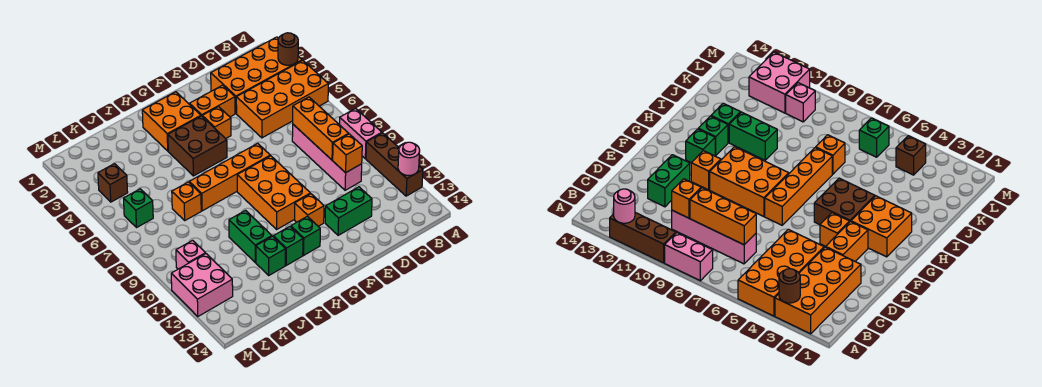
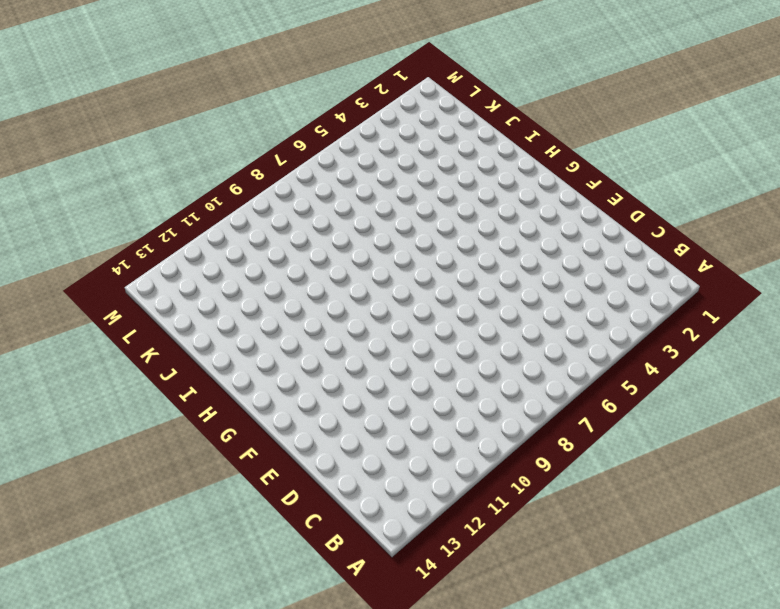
none -> orange brick A2:D3 level 1
none -> orange brick A4:D5 level 1
none -> pink brick A8:A9 level 1

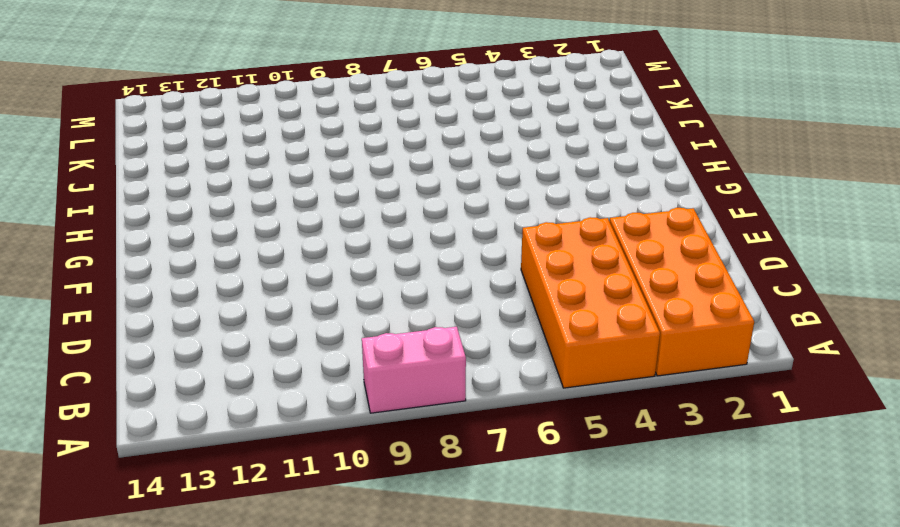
none -> brown brick A10:A12 level 1
none -> pink brick C7:C10 level 1
none -> green brick D12:E12 level 1

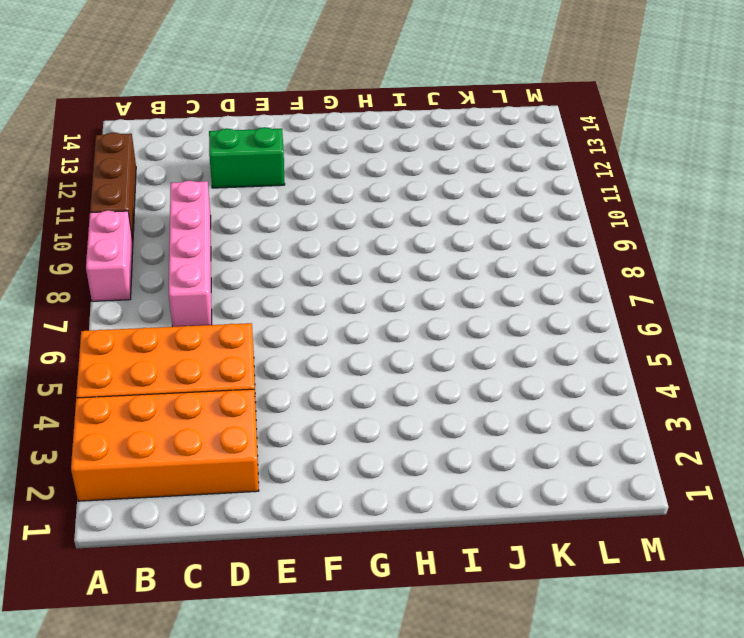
none -> orange brick E3:F3 level 1
none -> orange brick F4 level 1
none -> orange brick F7:I7 level 1

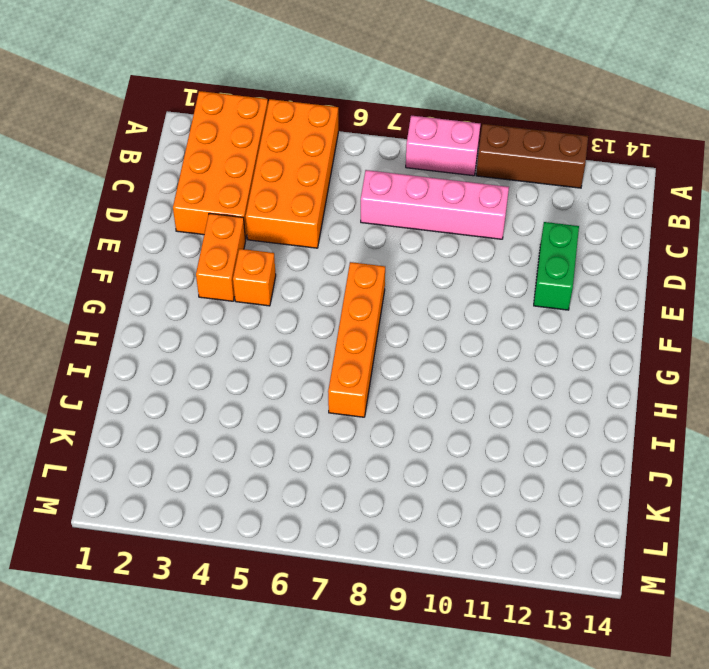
none -> orange brick F8:G10 level 1
none -> orange brick F11 level 1
none -> orange brick G2:H3 level 1

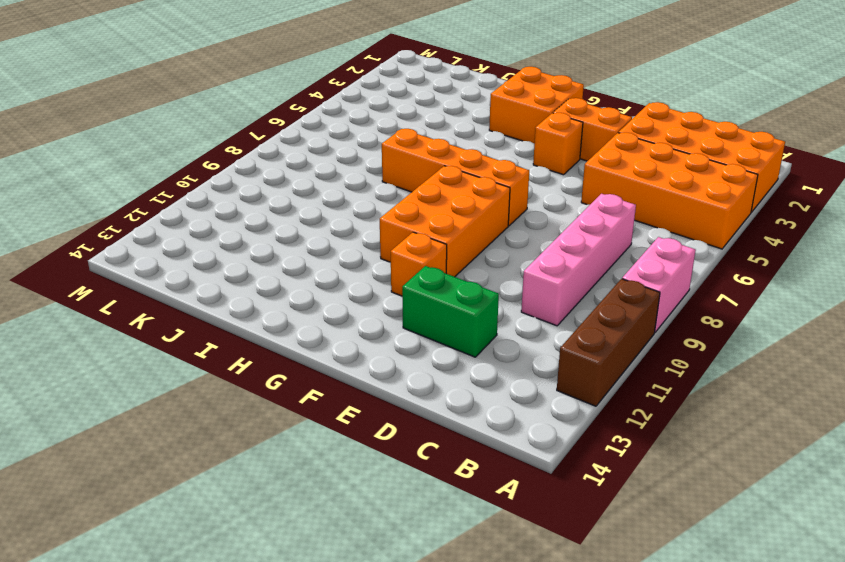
none -> brown brick G4:H5 level 1
none -> green brick G12 level 1
none -> green brick H12 level 1

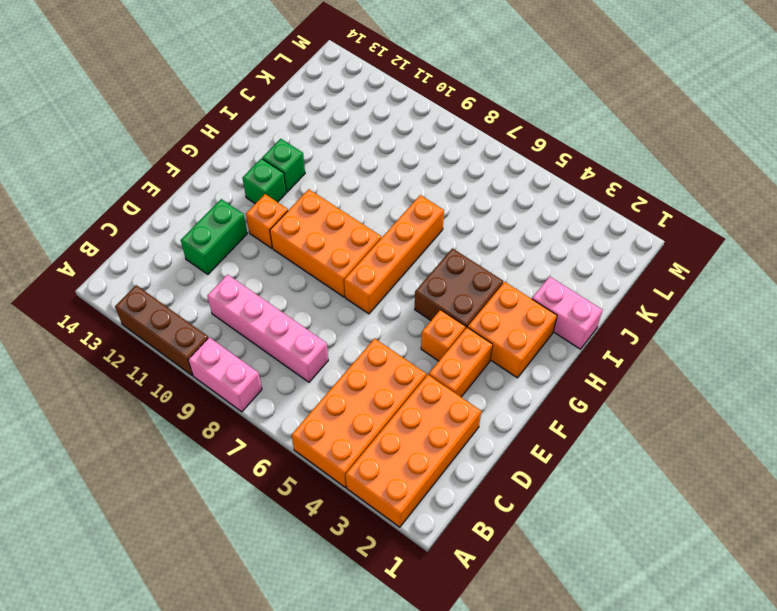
pink brick I1:I2 level 1 -> none
none -> green brick I10:I11 level 1
none -> green brick I12 level 1
none -> orange brick J7 level 1

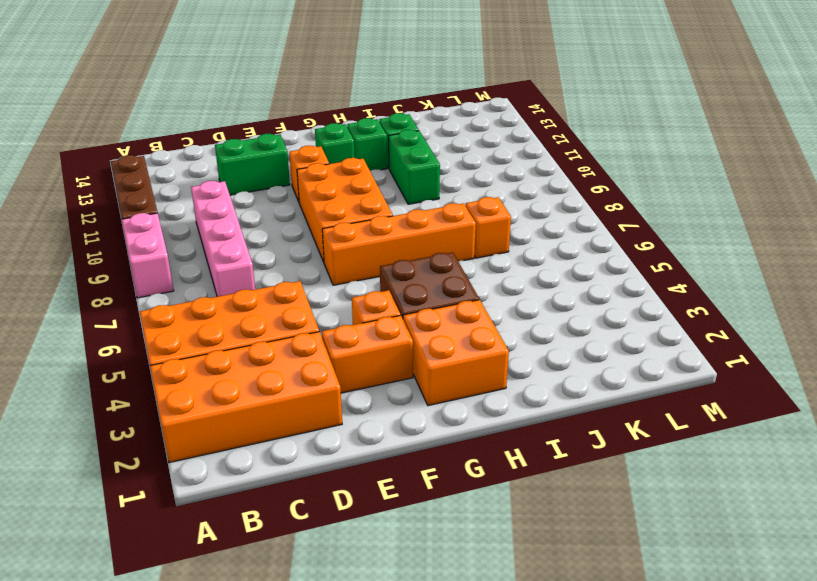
none -> brown brick L4 level 1
none -> green brick L6 level 1
none -> pink brick L10 level 1

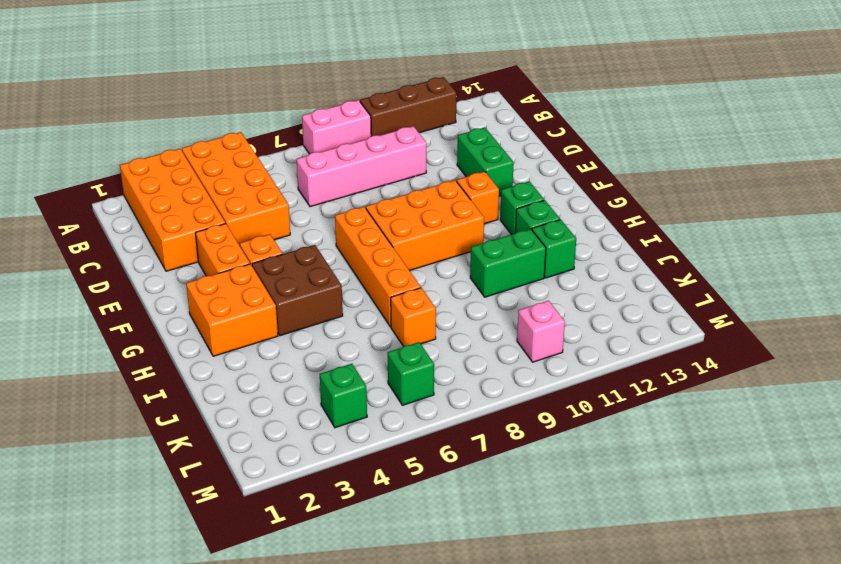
green brick L4 level 1 -> brown brick L4 level 1
none -> pink brick L11:M12 level 1
none -> brown round brick A3 level 2
none -> pink round brick A12 level 2

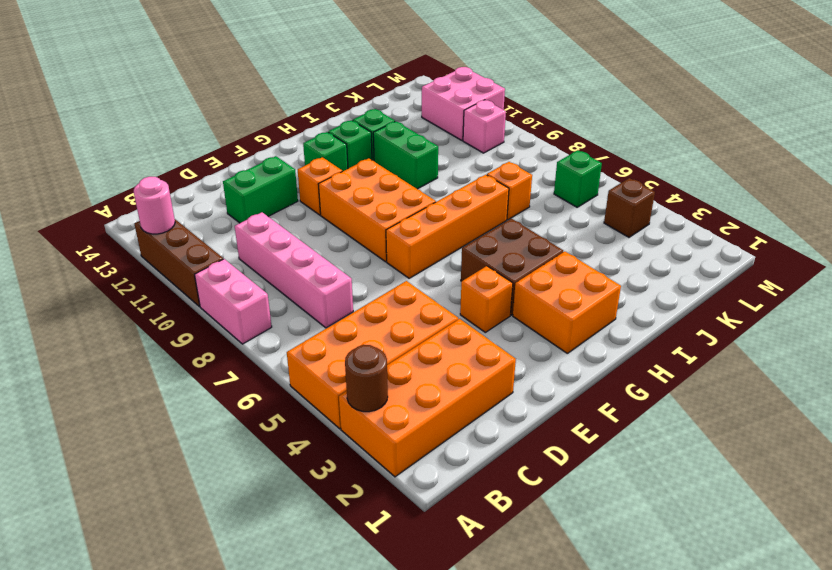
none -> orange brick E3:F3 level 1
none -> orange brick C7:C9 level 2
none -> orange brick C10 level 2

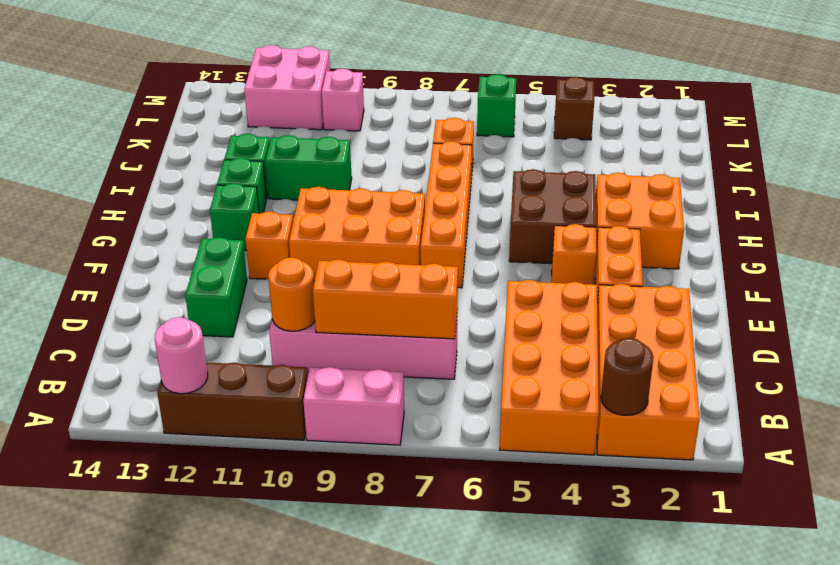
orange round brick C10 level 2 -> orange brick C10 level 2

